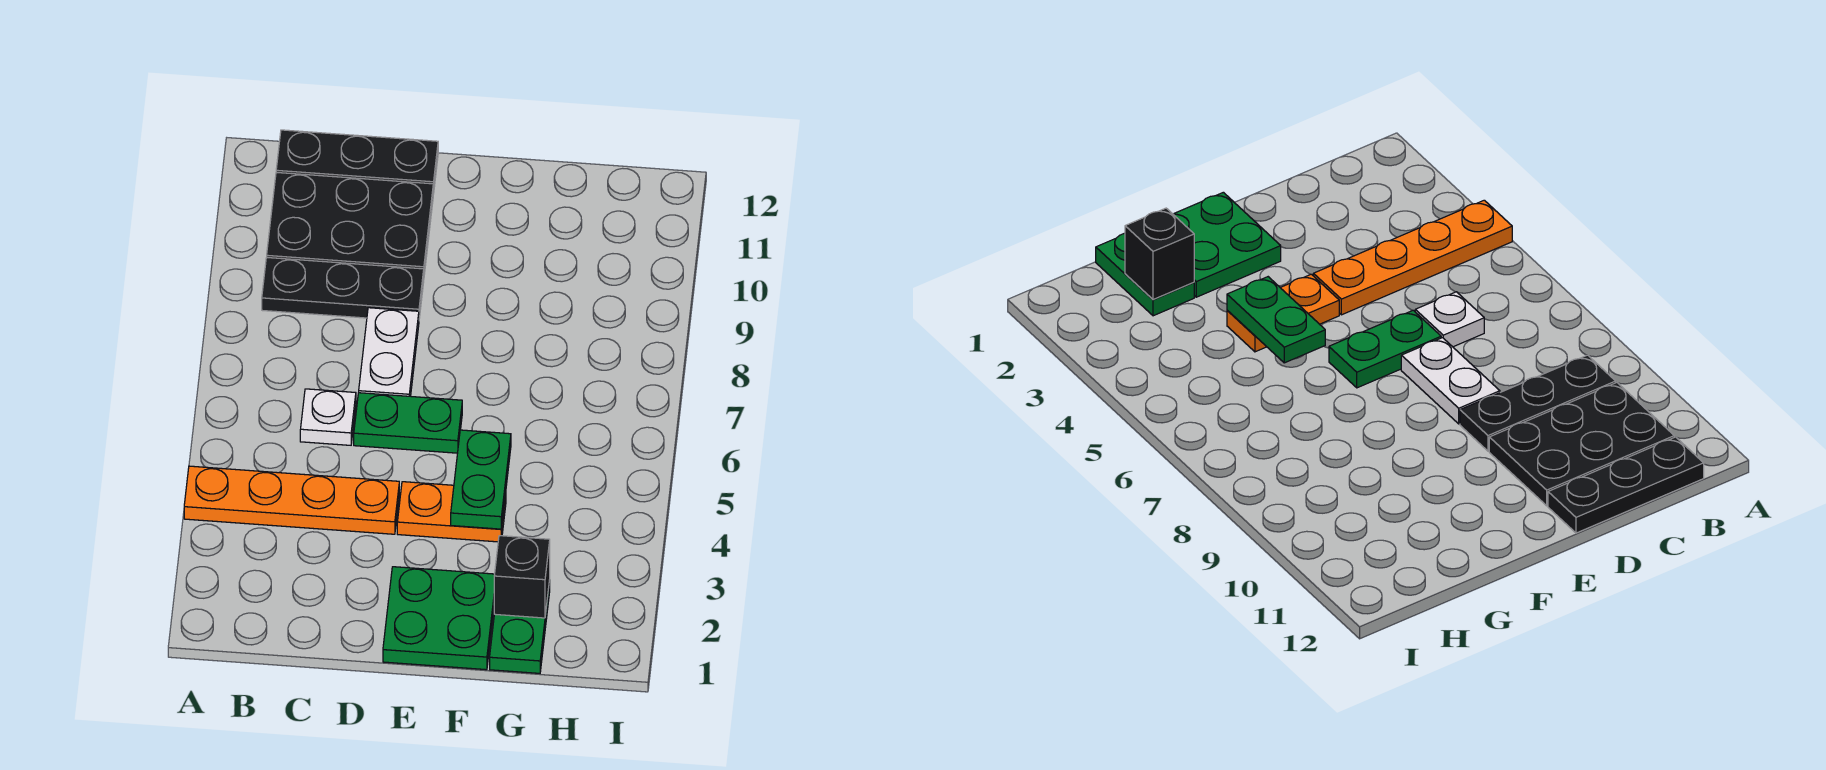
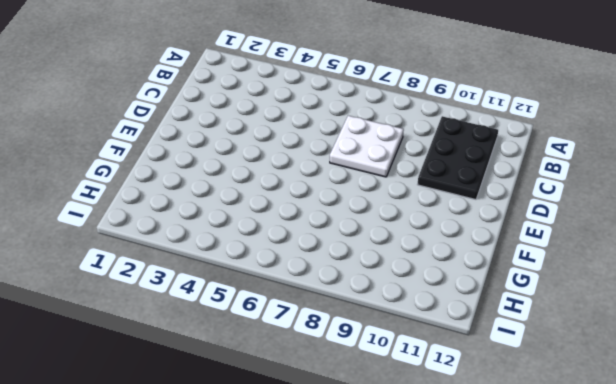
white plate C7:D8 level 1 -> white plate D7:D8 level 1
none -> orange plate A4:D4 level 1
none -> black plate B9:D9 level 1
none -> black plate B12:D12 level 1

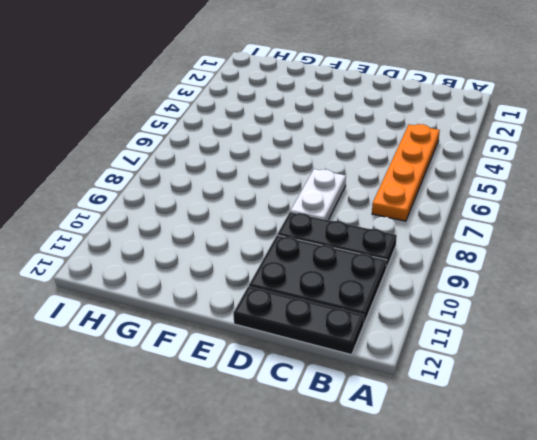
orange plate B4:B7 level 1 -> orange plate A4:D4 level 1
none -> white plate C6 level 1
none -> green plate D6:E6 level 1
none -> green plate E1:F2 level 1

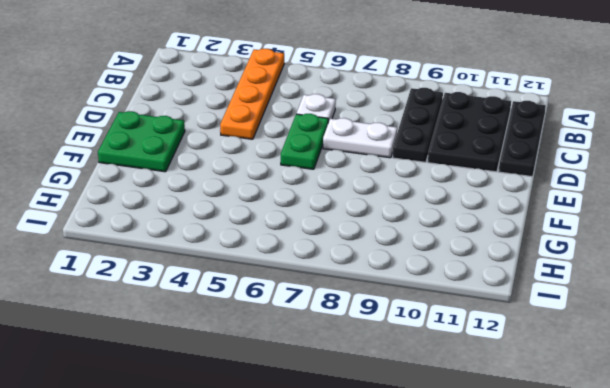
none -> orange plate E4:F4 level 1
none -> green plate G1:G2 level 1
none -> green plate F4:F5 level 2

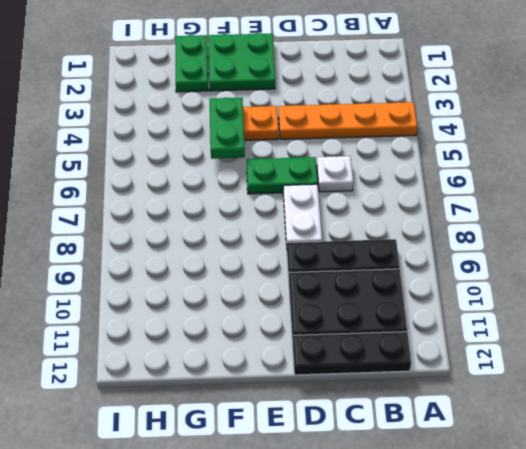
none -> black brick G2 level 2

